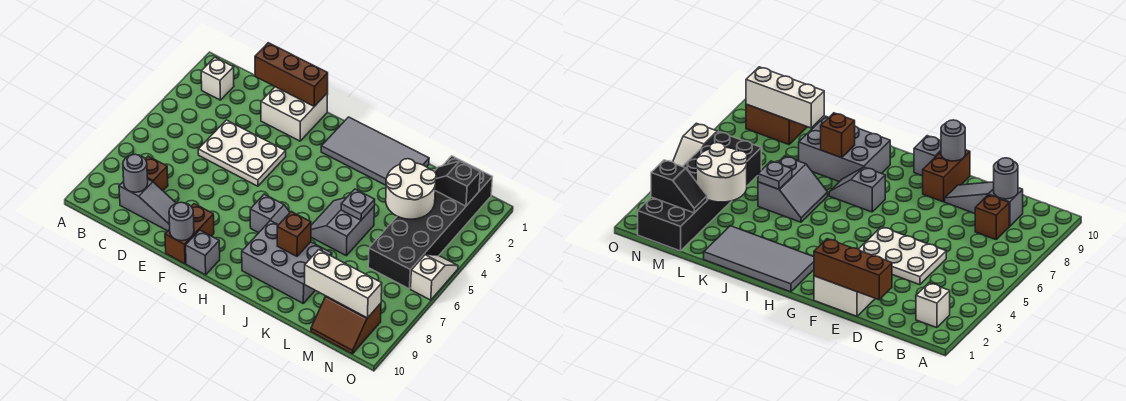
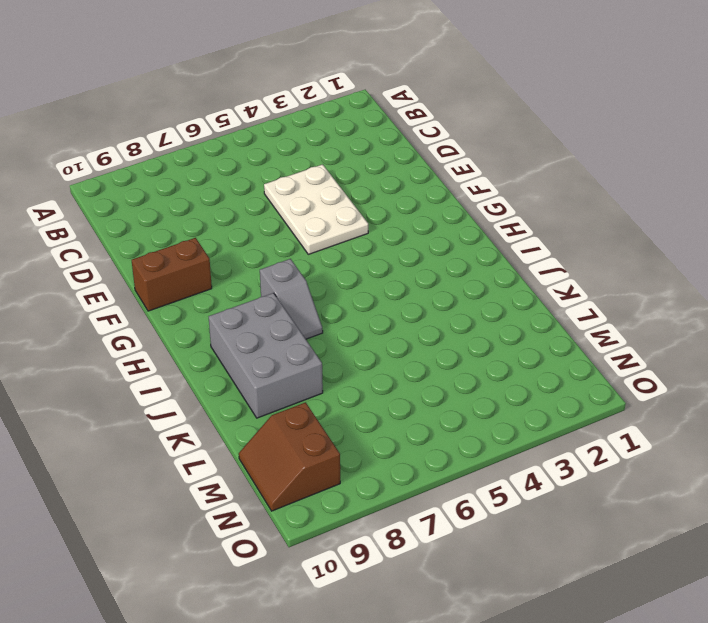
none -> white brick B2 level 1
none -> brown brick C8 level 1
none -> grey slope C9:E9 level 1 top C

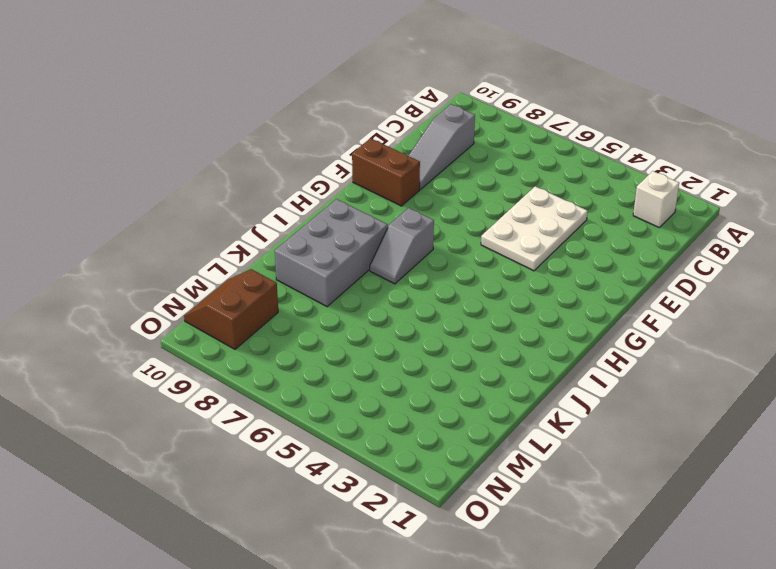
none -> brown brick C8 level 1
none -> white brick E1:F2 level 1
none -> grey brick G10 level 1

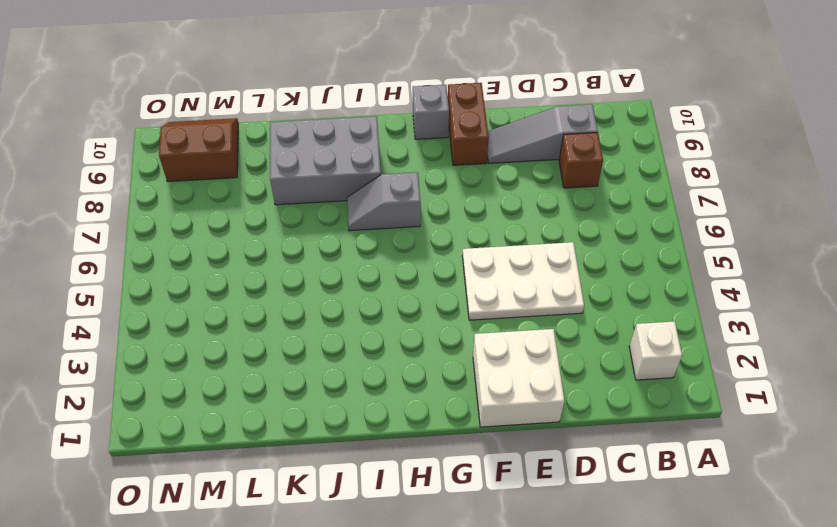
none -> grey tile H1:K2 level 1
none -> grey slope J5:K6 level 1 top K
none -> black brick M1:N6 level 1

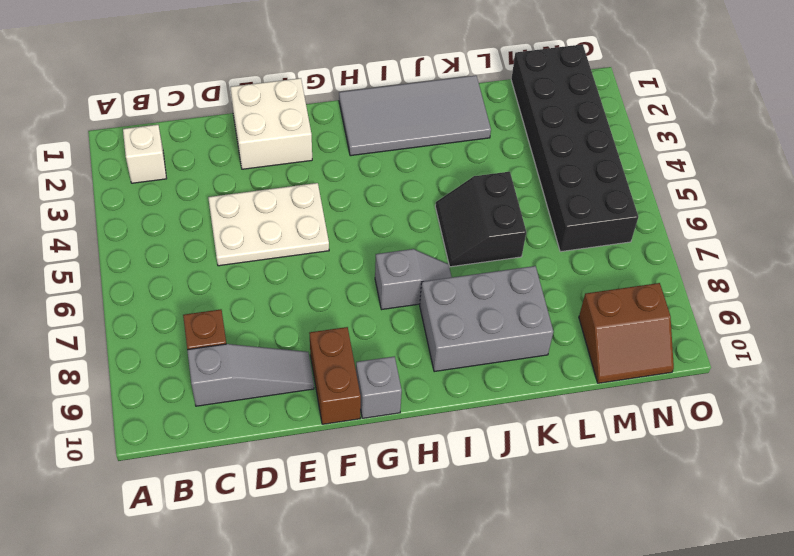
black slope J5:K6 level 1 top K -> grey slope J5:K6 level 1 top K
none -> white slope O5:O6 level 1 top 6
none -> grey round brick C9 level 2
none -> brown brick D1:F1 level 2

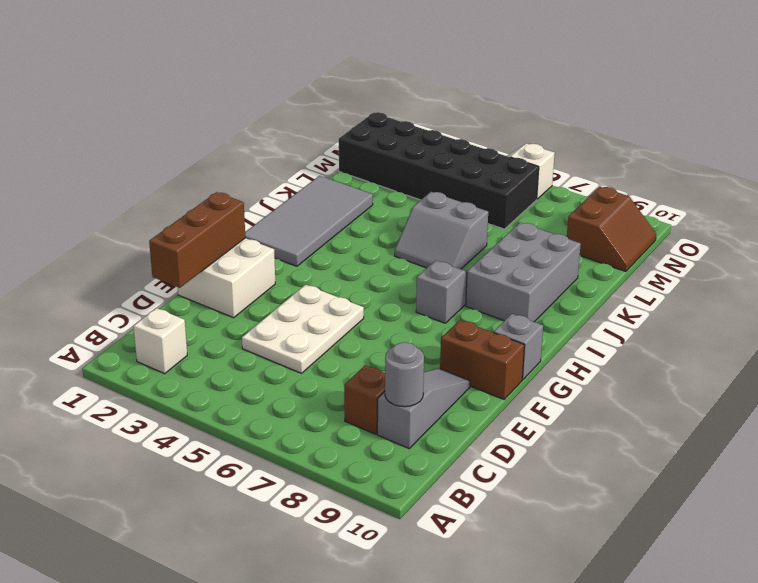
none -> grey round brick F10 level 2
none -> brown brick J8 level 2
none -> grey plate K5 level 2

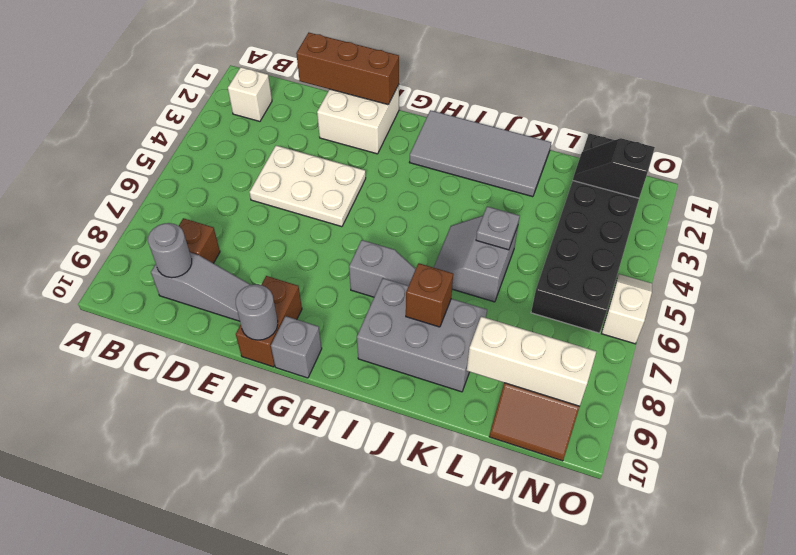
none -> white round brick L3:M4 level 2

